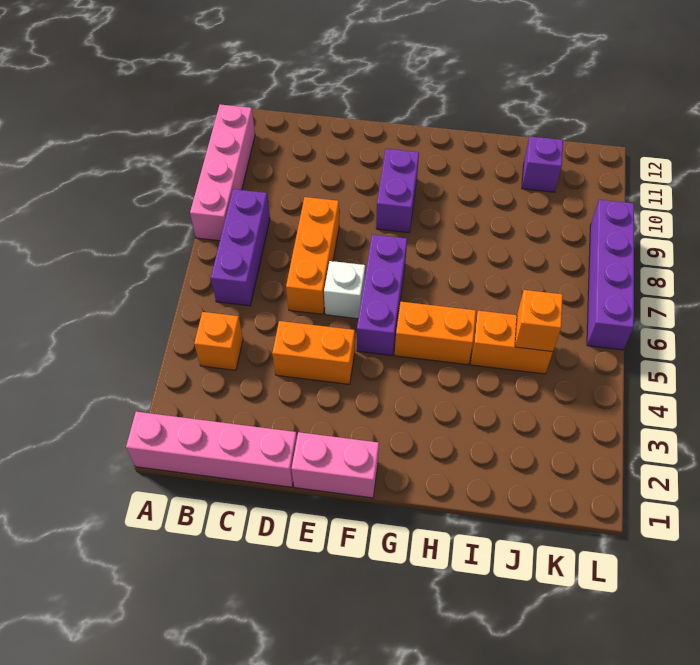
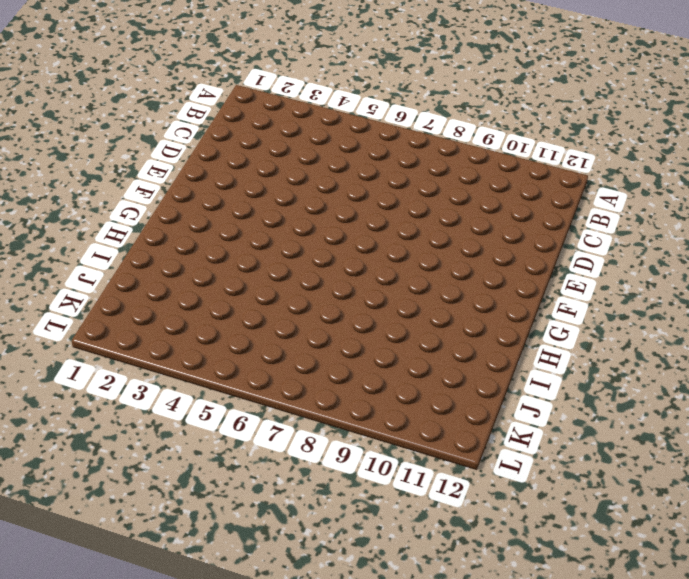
none -> pink brick A1:D1 level 1
none -> pink brick A8:A11 level 1
none -> orange brick B4 level 1

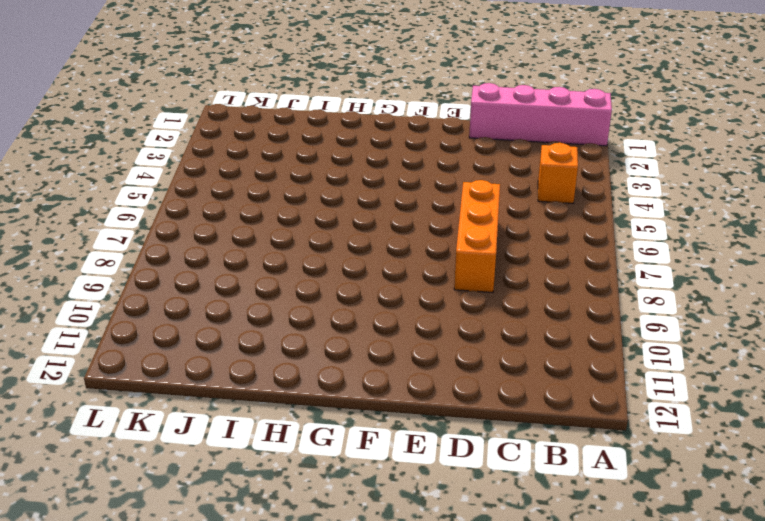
none -> pink brick A8:A11 level 1
none -> purple brick B6:B8 level 1
none -> orange brick D4:E4 level 1

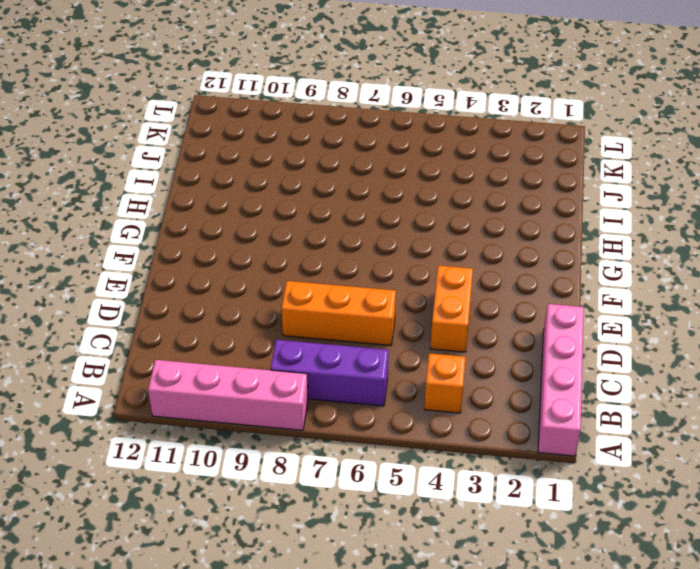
none -> pink brick E1:F1 level 1
none -> white brick E6 level 1
none -> purple brick F5:F7 level 1

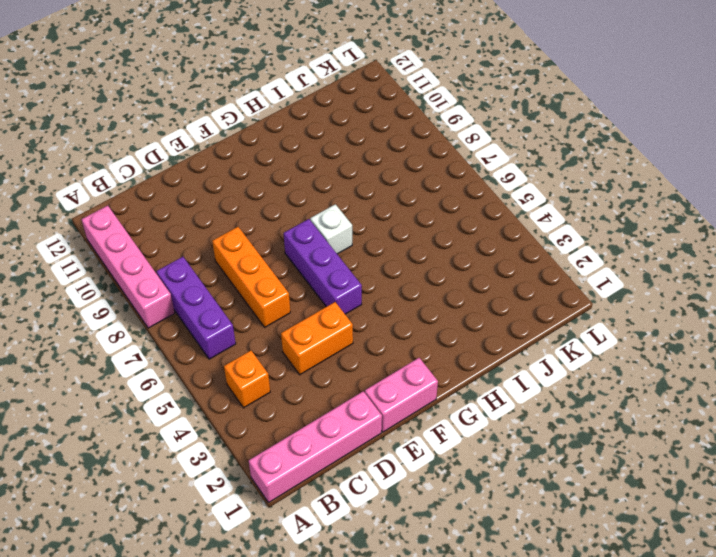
white brick G7 level 1 -> white brick E6 level 1
none -> purple brick F9:F10 level 1
none -> orange brick G5:H5 level 1
none -> orange brick I5:J5 level 1

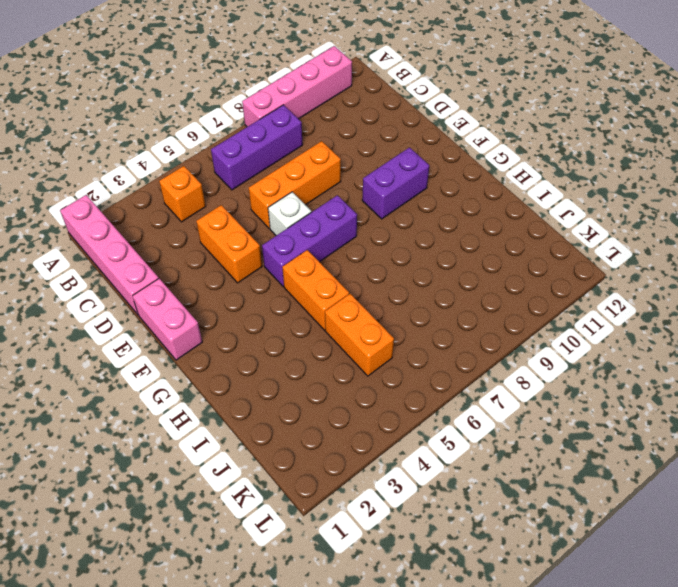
none -> purple brick J11 level 1
none -> purple brick L6:L9 level 1
none -> orange brick J5 level 2

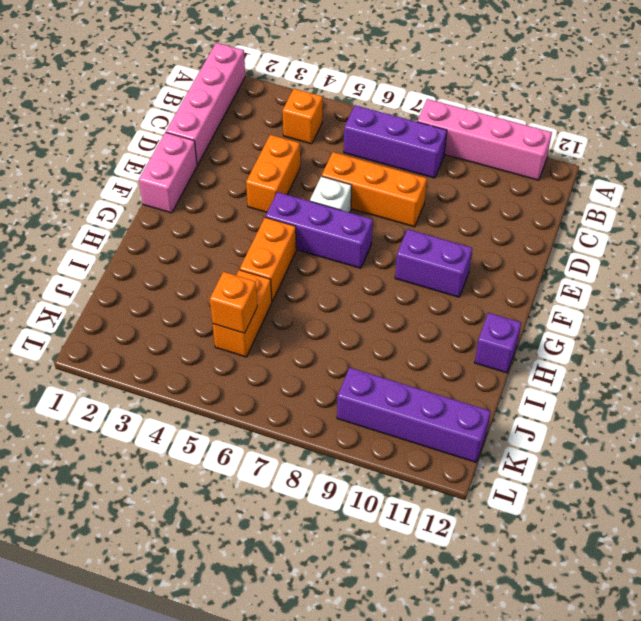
purple brick H12 level 1 -> purple brick J11 level 1
purple brick K9:K12 level 1 -> purple brick L6:L9 level 1

